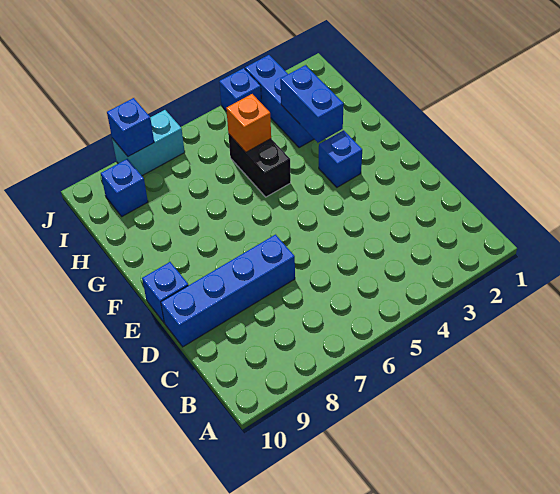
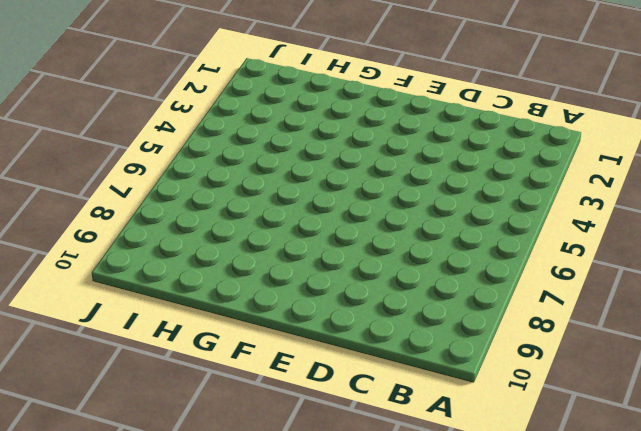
none -> blue brick D7:D10 level 1
none -> blue brick E10 level 1

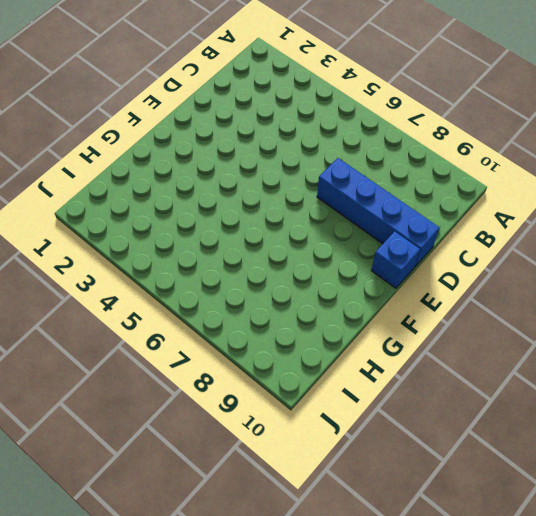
none -> blue brick F3 level 1
none -> black brick G5:H5 level 1

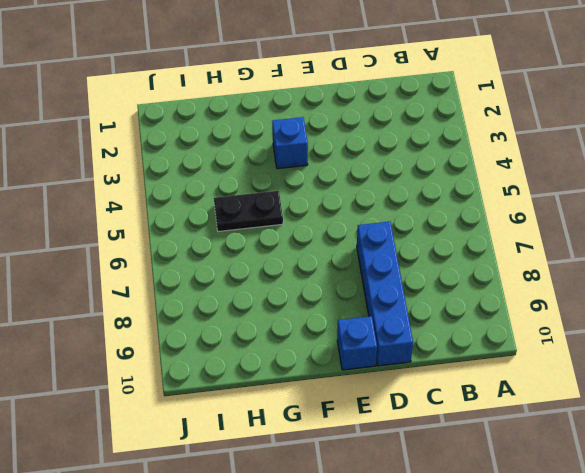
black plate G5:H5 level 1 -> black brick G5:H5 level 1
none -> blue brick H3:J3 level 1
none -> blue brick I9 level 1

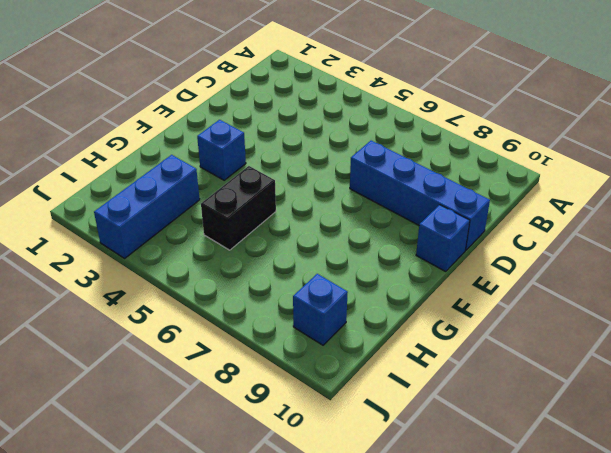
none -> blue brick J4 level 1
none -> cyan brick J7:J8 level 1

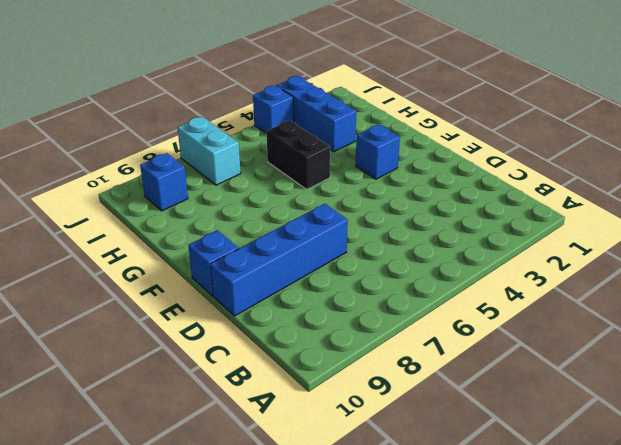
cyan brick I7:J7 level 1 -> cyan brick J7:J8 level 1
none -> blue brick G3:H3 level 2
none -> orange brick H5 level 2

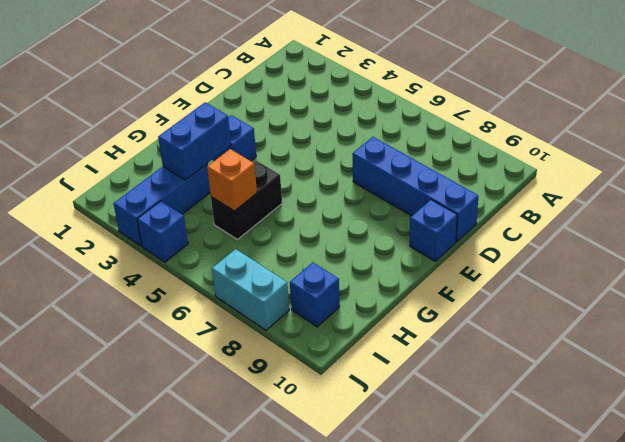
none -> blue brick J8 level 2

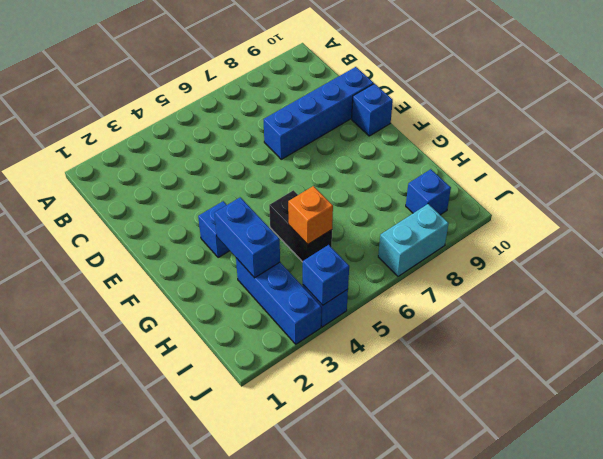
blue brick J4 level 2 -> blue brick J8 level 2

